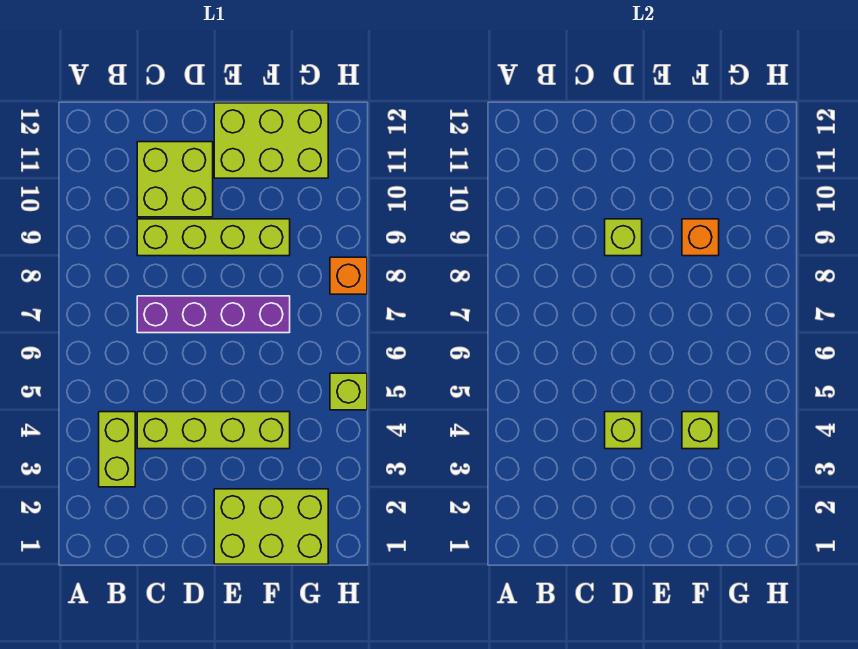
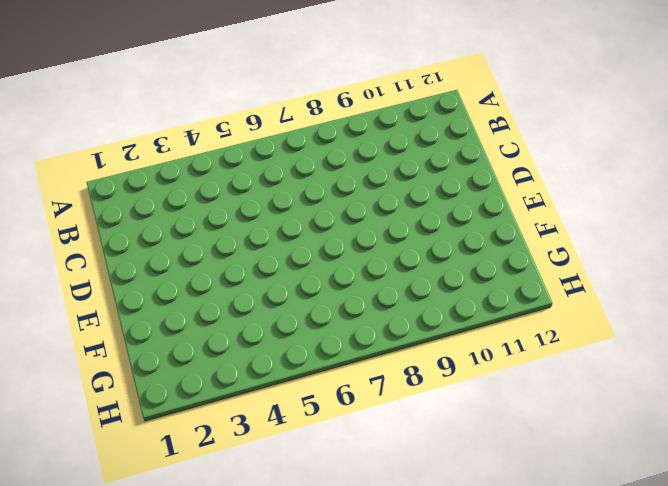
none -> lime brick B3:B4 level 1
none -> lime brick C4:F4 level 1
none -> purple brick C7:F7 level 1

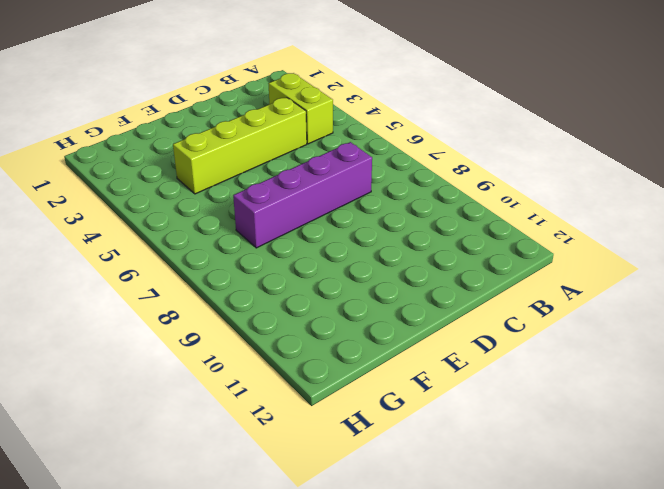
none -> lime brick C9:F9 level 1
none -> lime brick C10:D11 level 1
none -> lime brick E1:G2 level 1

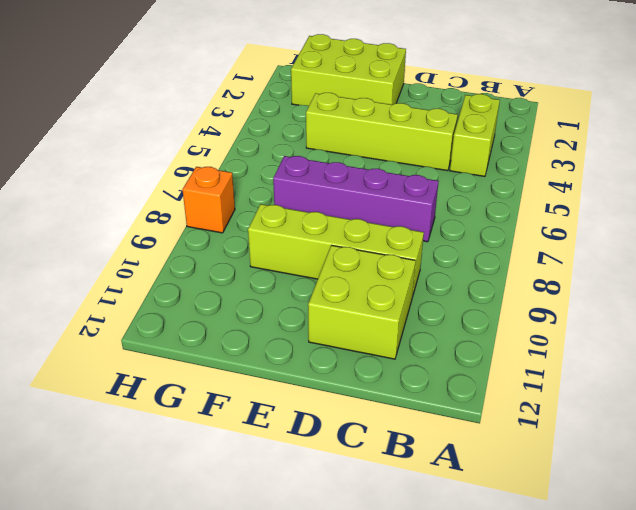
none -> lime brick E11:G12 level 1
none -> lime brick H5 level 1
none -> lime brick D4 level 2

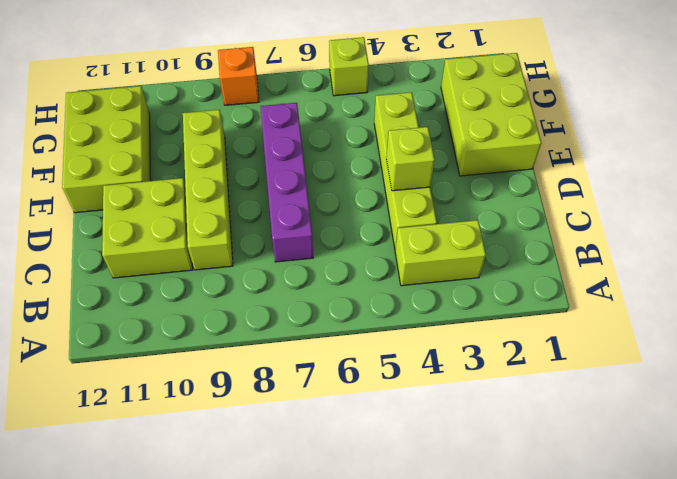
none -> lime brick D9 level 2
none -> lime brick F4 level 2
none -> orange brick F9 level 2

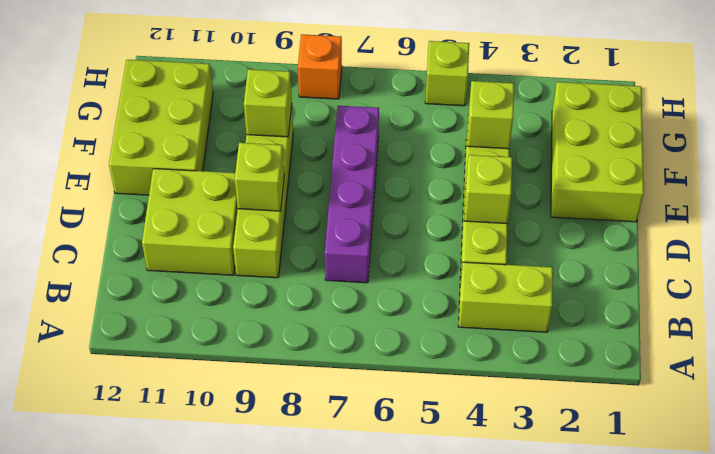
lime brick F9 level 2 -> orange brick F9 level 2

